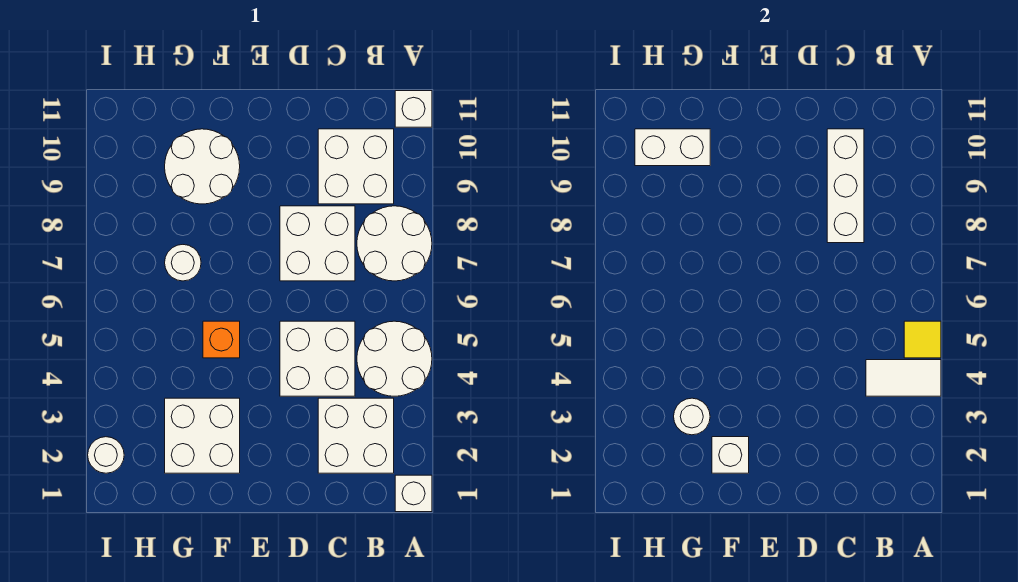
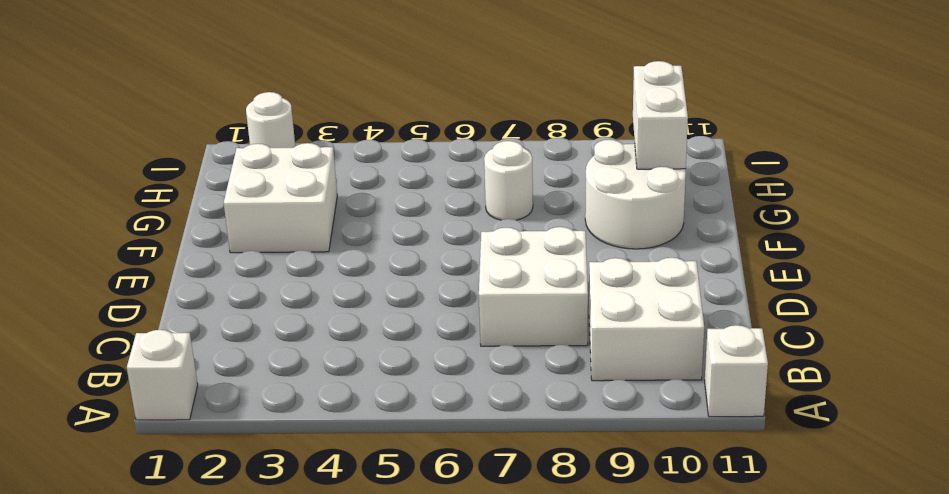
none -> white round brick A4:B5 level 1
none -> white round brick A7:B8 level 1
none -> white brick B2:C3 level 1

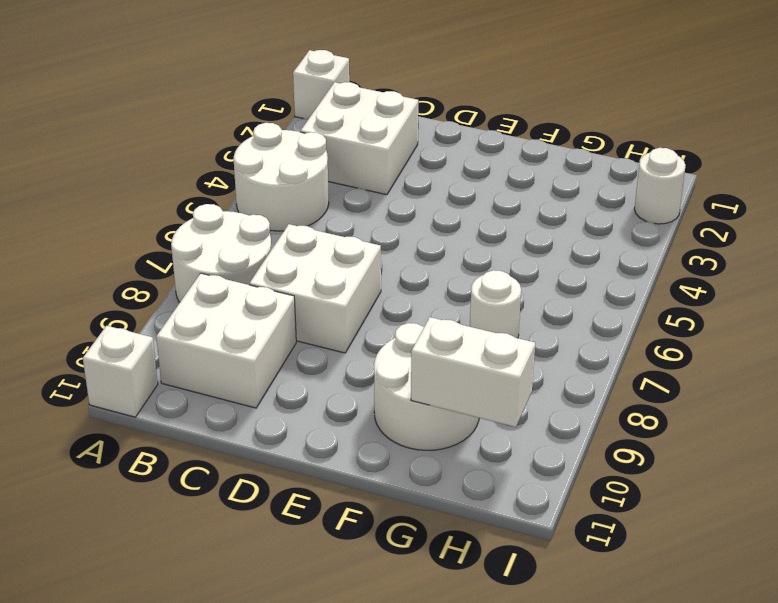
none -> white brick C4:D5 level 1
none -> white brick F2:G3 level 1
none -> orange brick F5 level 1

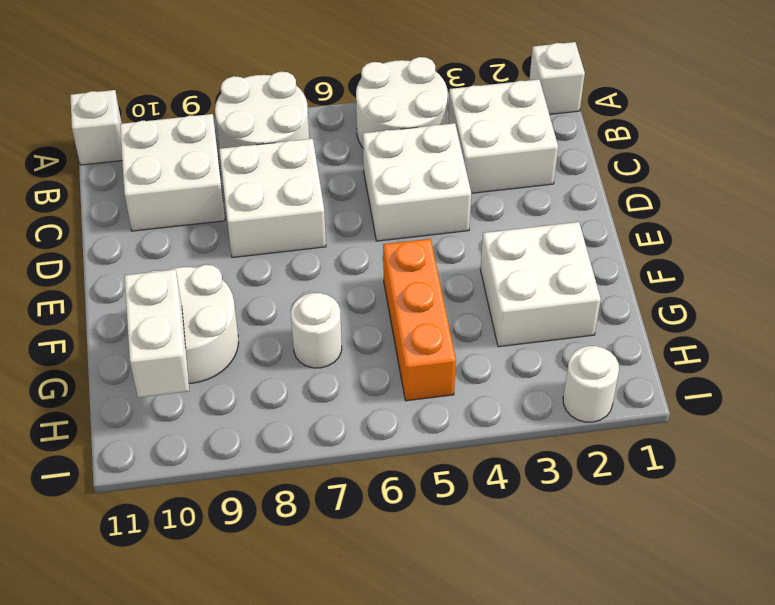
orange brick F5:H5 level 1 -> orange brick F5 level 1
none -> white tile A4:B4 level 2
none -> yellow tile A5 level 2
none -> white brick C8:C10 level 2

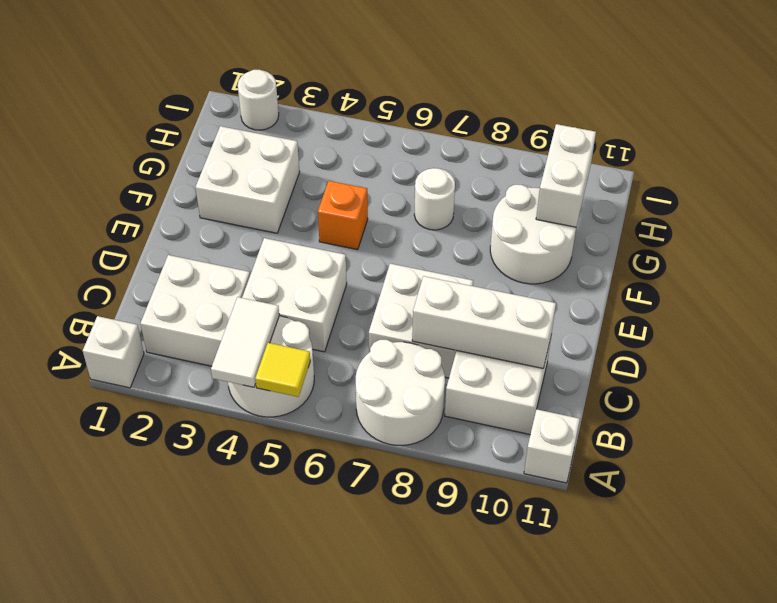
none -> white brick F2 level 2
none -> white round brick G3 level 2

